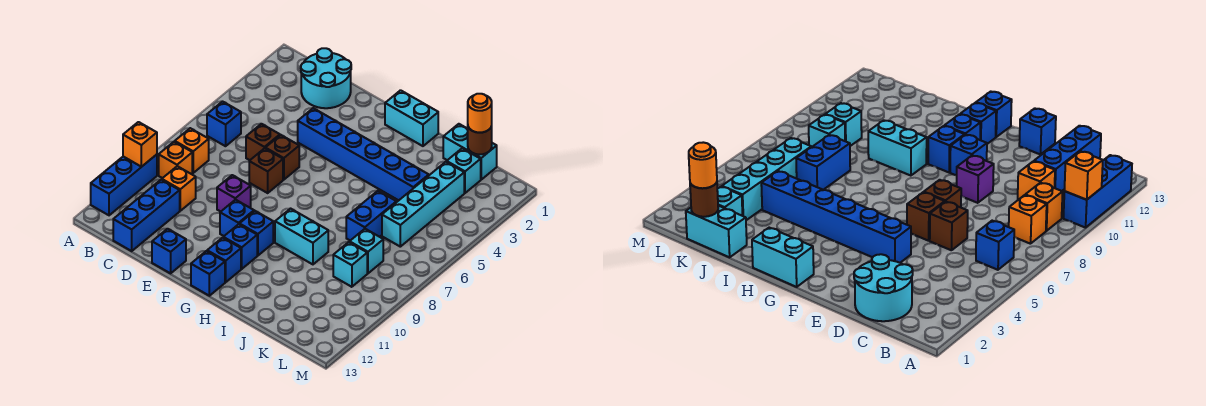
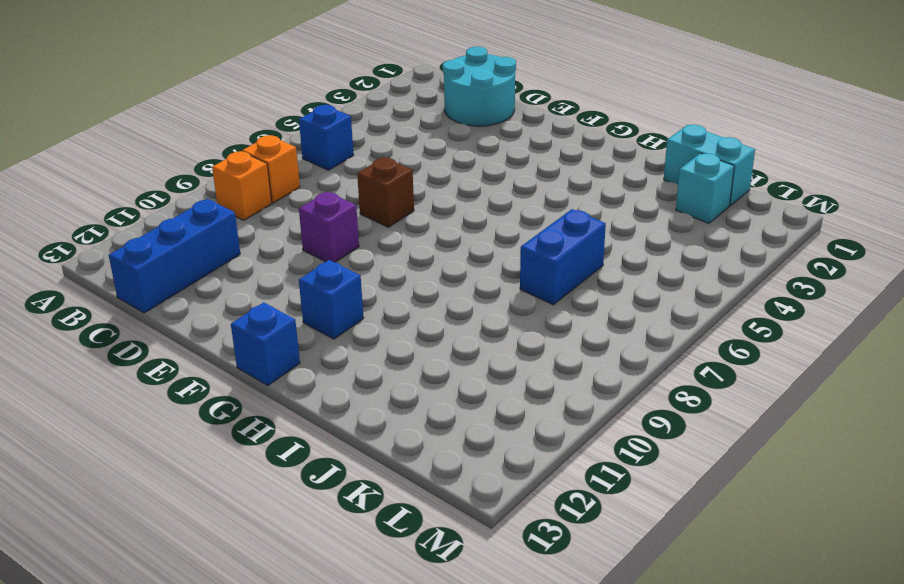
none -> blue brick A10:A12 level 1
none -> orange brick C10 level 1
none -> brown brick D6 level 1

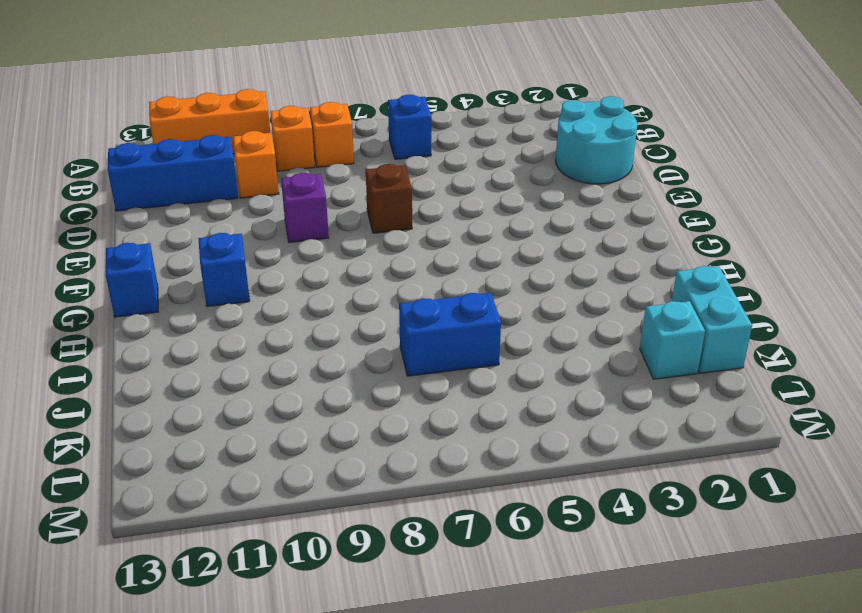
orange brick A10:A12 level 1 -> blue brick A10:A12 level 1
none -> brown brick D6 level 1
none -> blue brick E4:J4 level 1
none -> brown brick E6 level 1

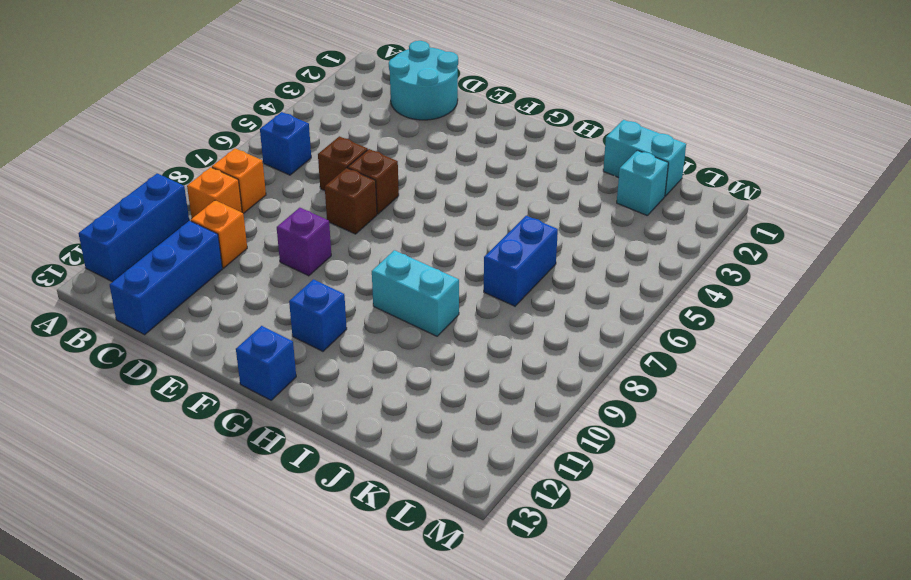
none -> blue brick E4:J4 level 1
none -> blue brick E13 level 1
none -> blue brick F10 level 1

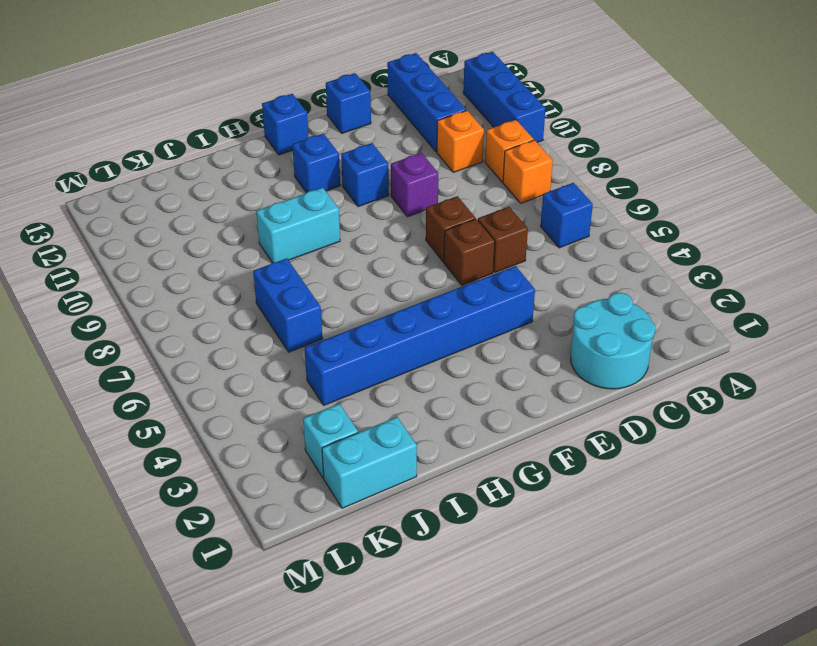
none -> cyan brick G1:H1 level 1
none -> blue brick G10 level 1
none -> blue brick G12 level 1

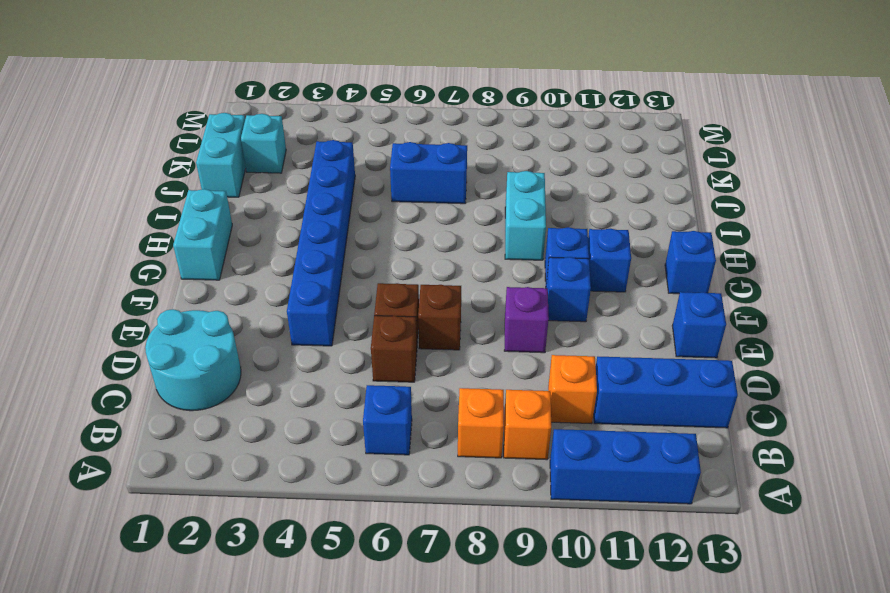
none -> blue brick G12 level 1
none -> cyan brick K3:K6 level 1
none -> cyan brick K8 level 1

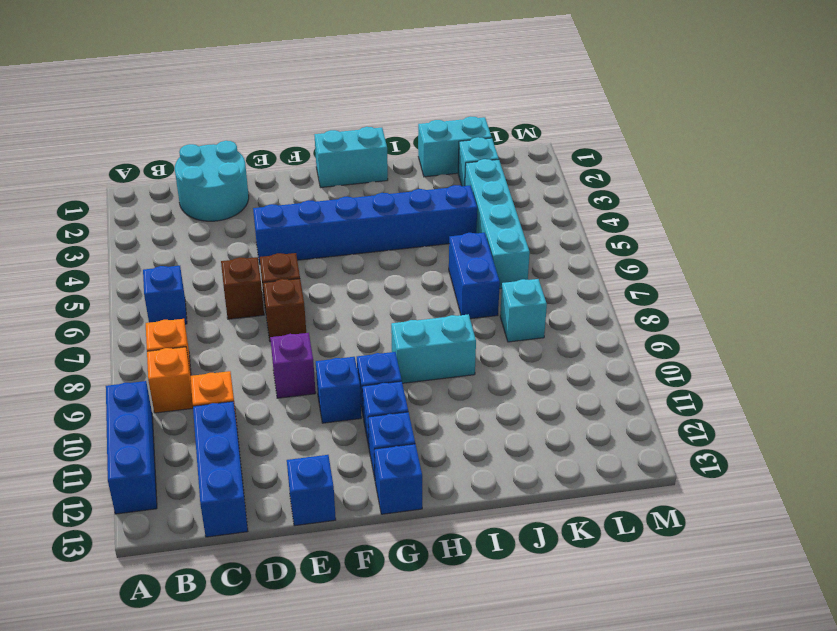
none -> cyan brick K9 level 1
none -> orange brick A10 level 2
none -> brown round brick K1 level 2

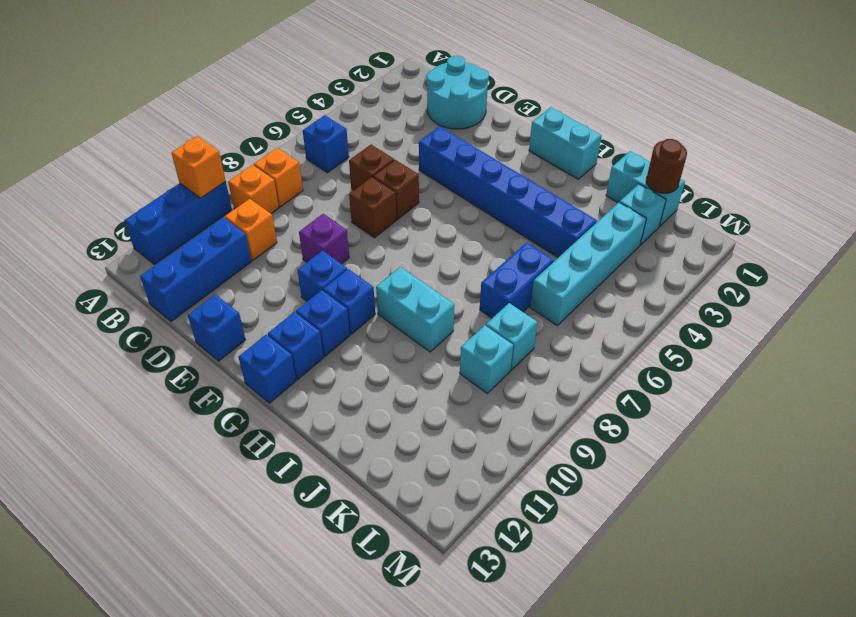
none -> orange round brick K1 level 3

